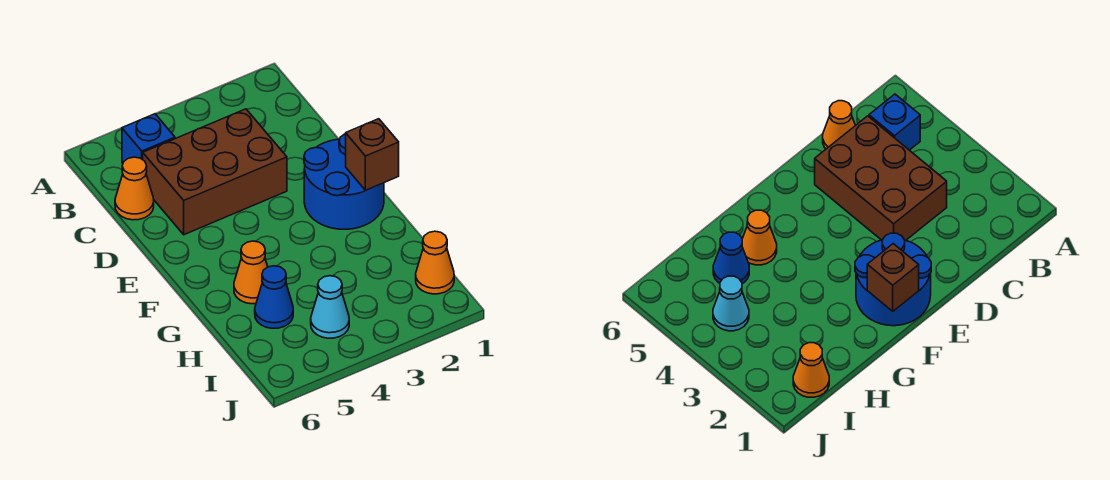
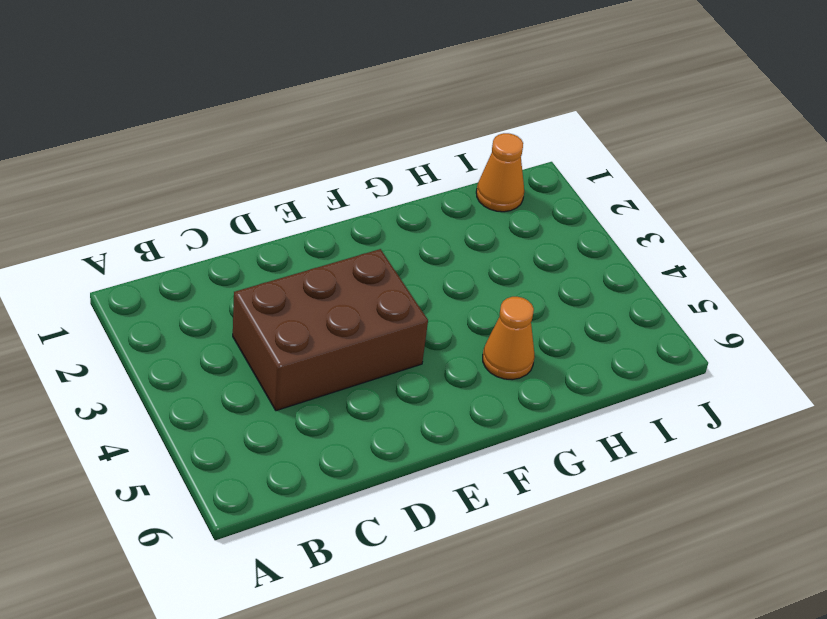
brown brick C3:E4 level 1 -> brown brick C3:D5 level 1
none -> blue brick B5 level 1
none -> orange cone C6 level 1

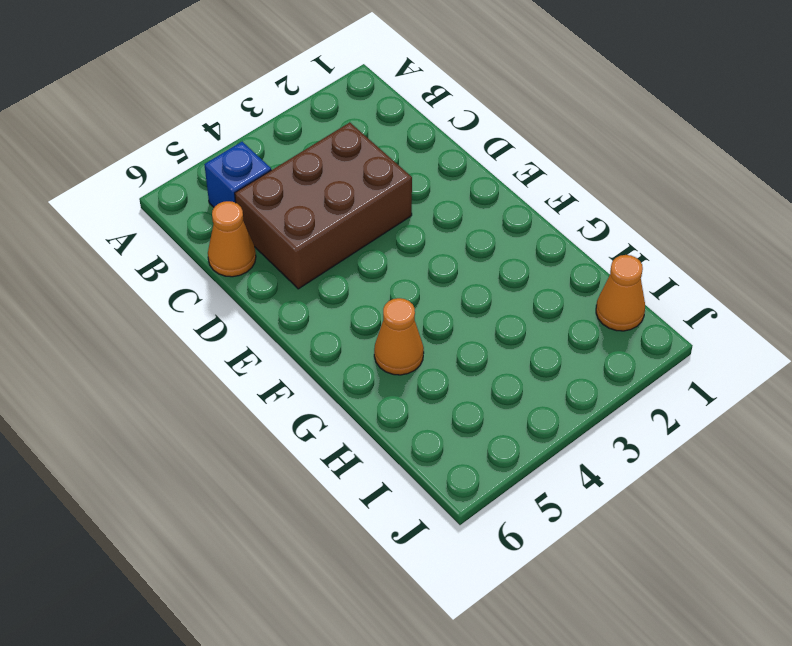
none -> blue round brick E1:F2 level 1
none -> blue cone H5 level 1

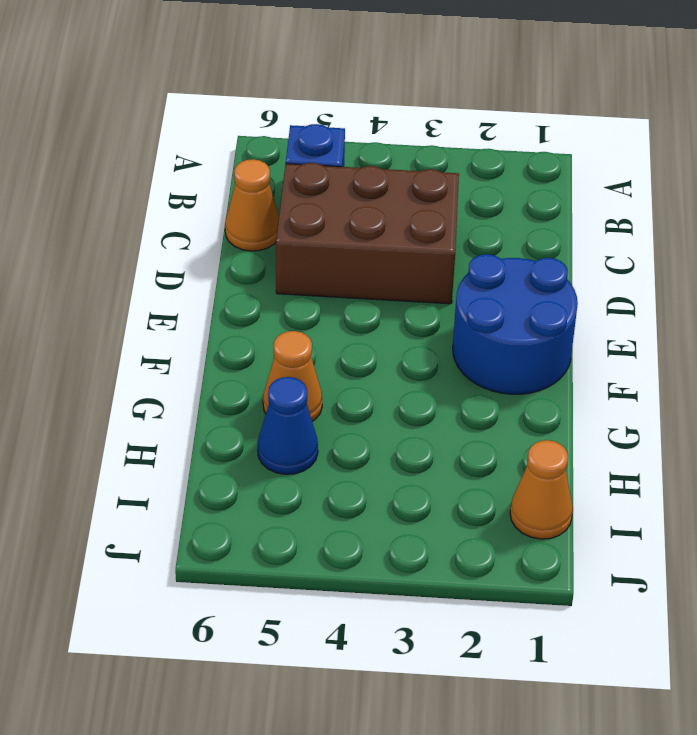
none -> cyan cone I4 level 1
none -> brown brick F1 level 2

